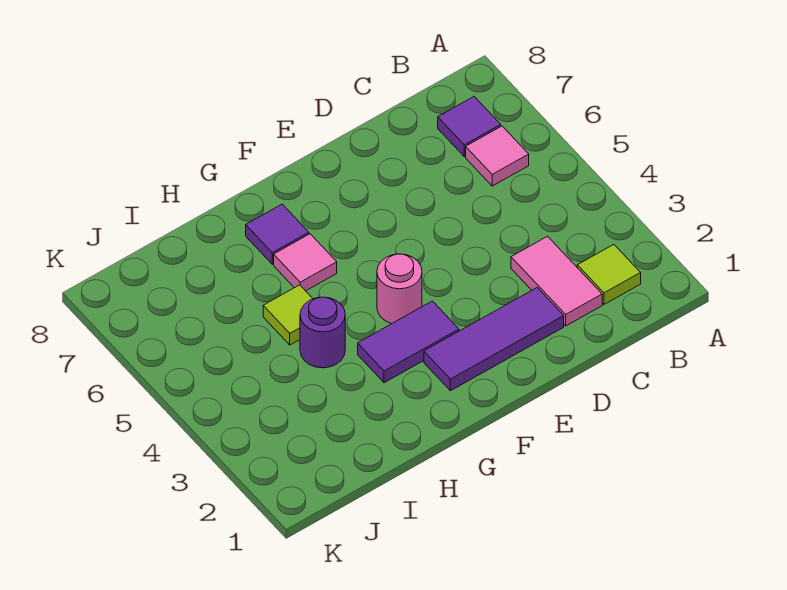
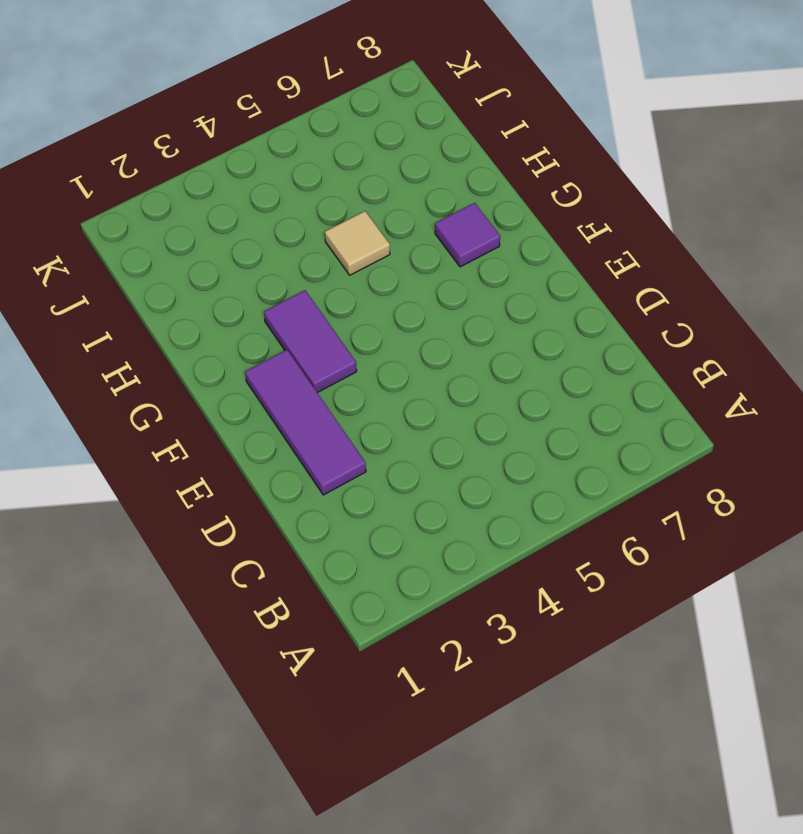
tan tile H5 level 1 -> lime tile H5 level 1
none -> lime tile B2 level 1
none -> pink tile B6 level 1

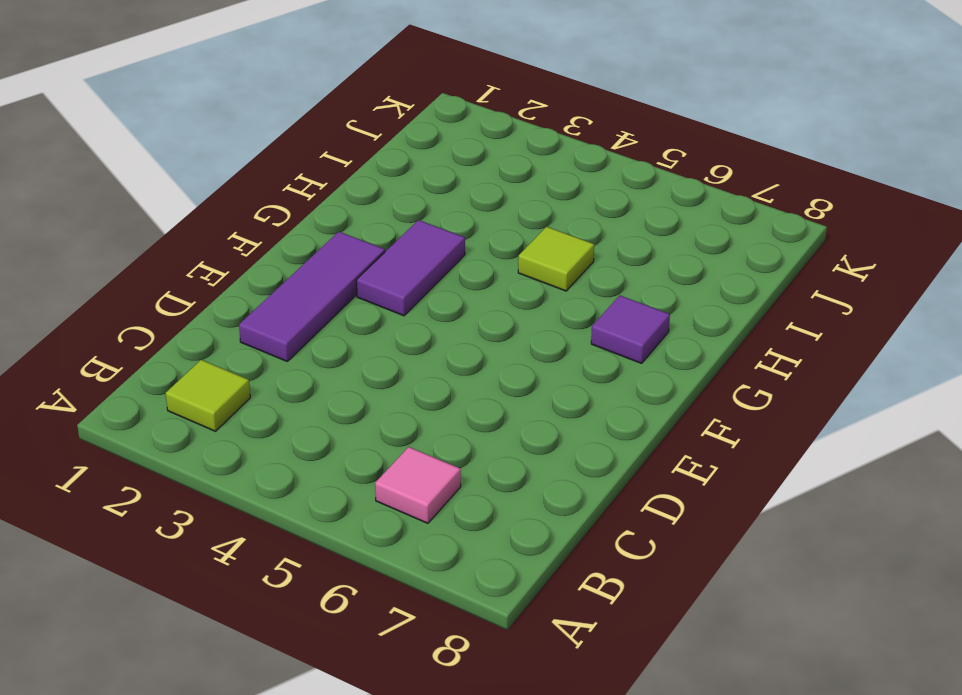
none -> purple tile B7 level 1
none -> pink tile C2:C3 level 1

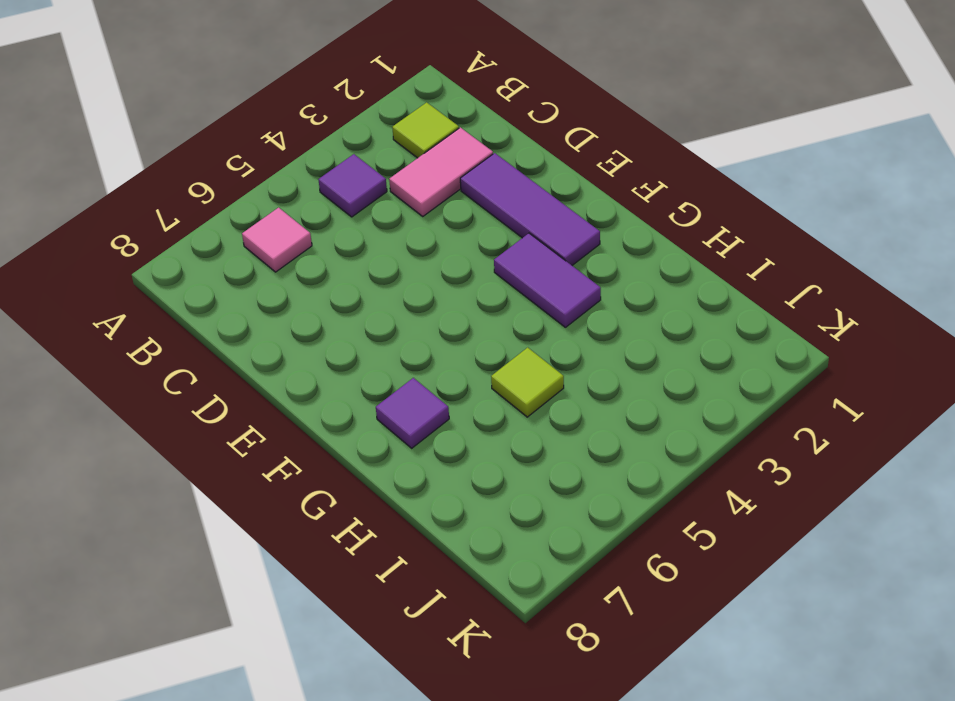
purple tile B4 level 1 -> purple tile B7 level 1
none -> pink round brick F4 level 1
none -> pink tile G6 level 1

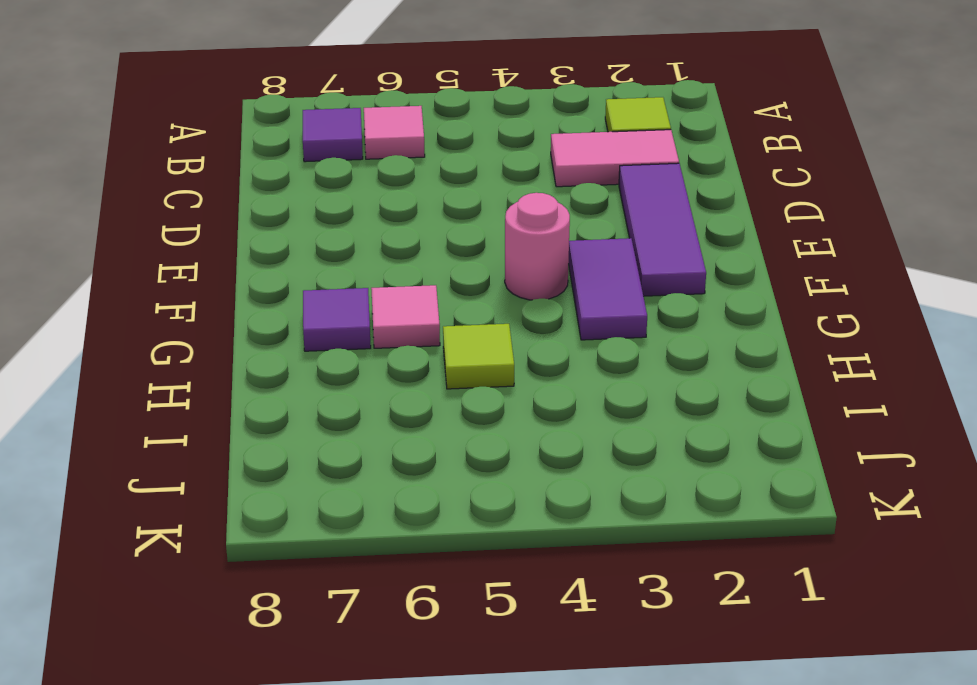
none -> purple round brick H4 level 1

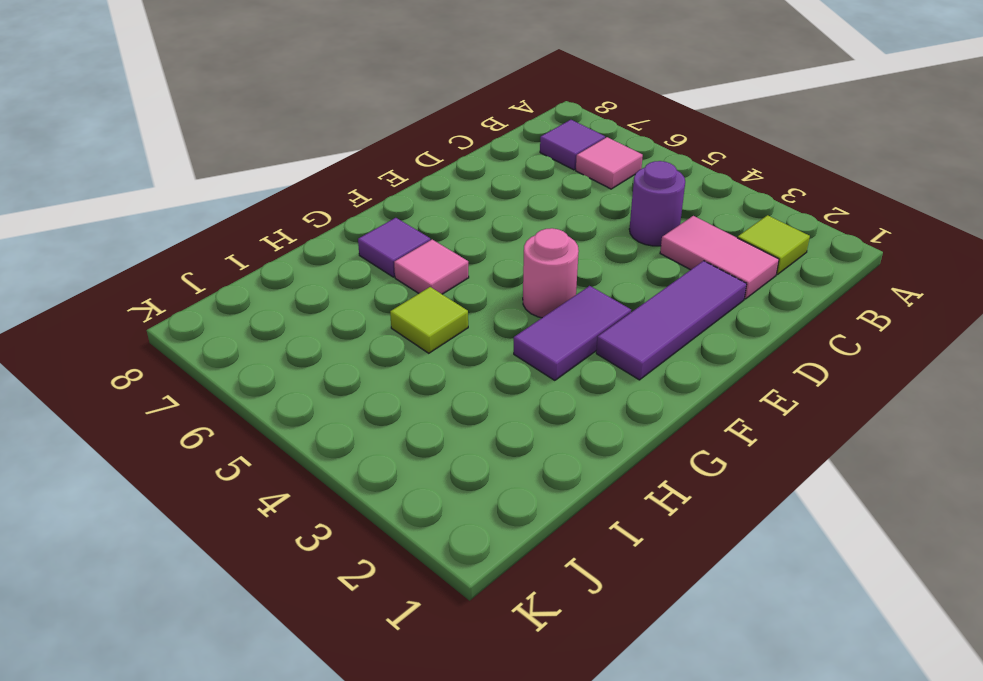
purple round brick C4 level 1 -> purple round brick H4 level 1

